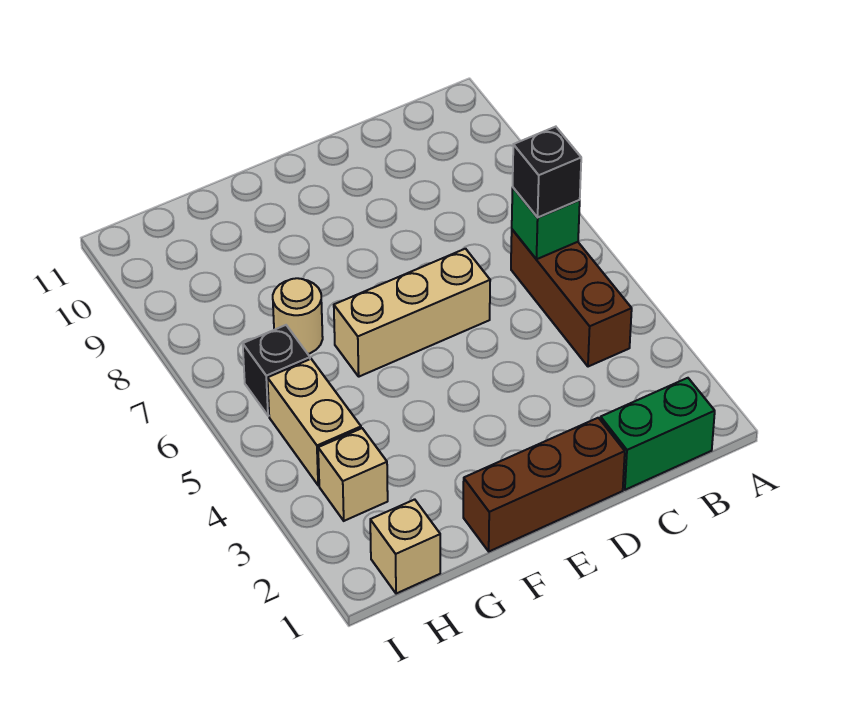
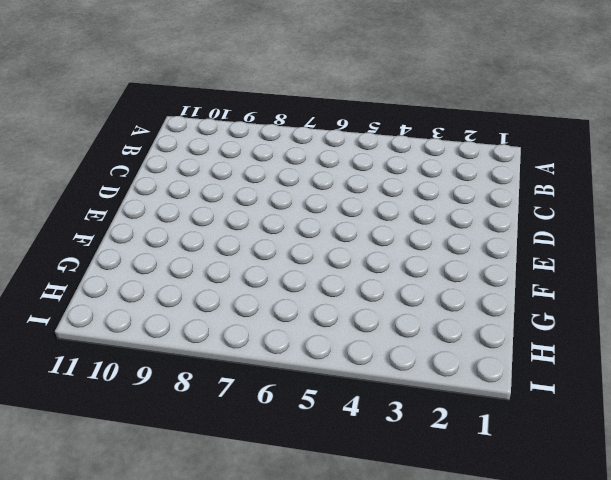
none -> green brick B1:C1 level 1
none -> brown brick B4:B6 level 1

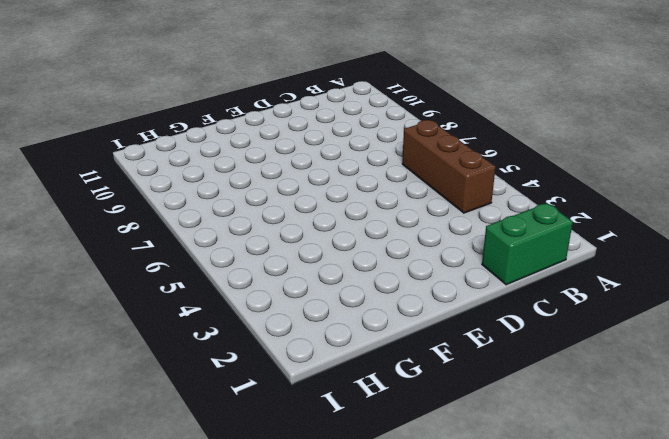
none -> brown brick D1:F1 level 1
none -> tan brick D6:F6 level 1

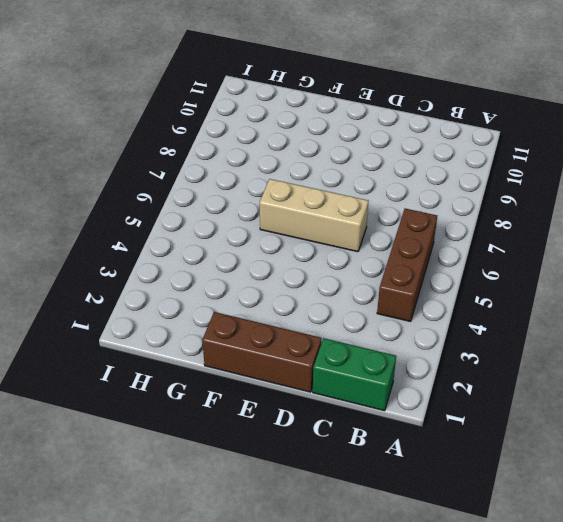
none -> tan round brick G7 level 1
none -> tan brick H1 level 1

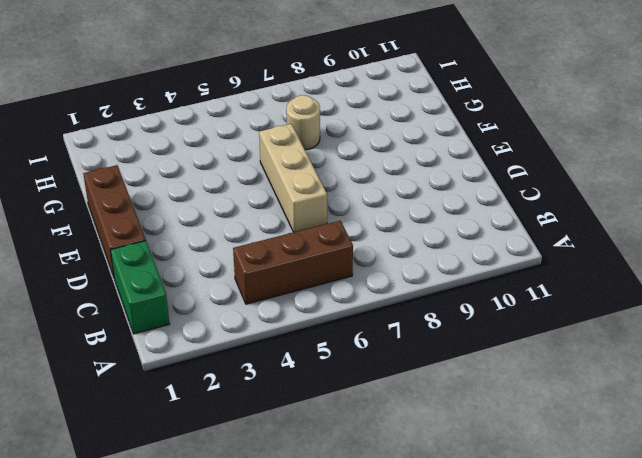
none -> tan brick H1 level 1
none -> tan brick H3 level 1

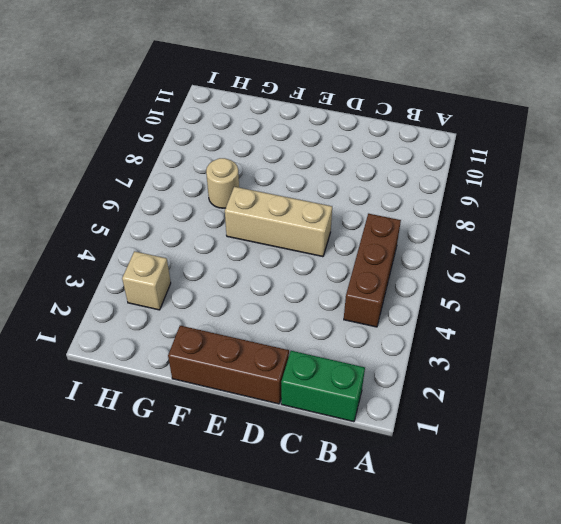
none -> tan brick H1 level 1
none -> tan brick H4:H5 level 1

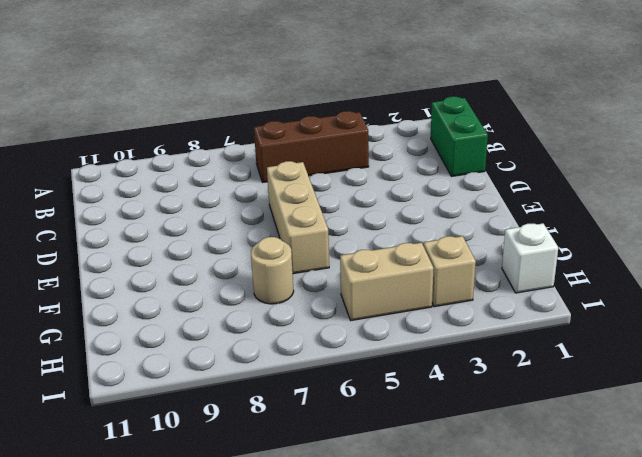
white brick H1 level 1 -> tan brick H1 level 1
none -> brown brick D1:F1 level 1
none -> black brick H6 level 1

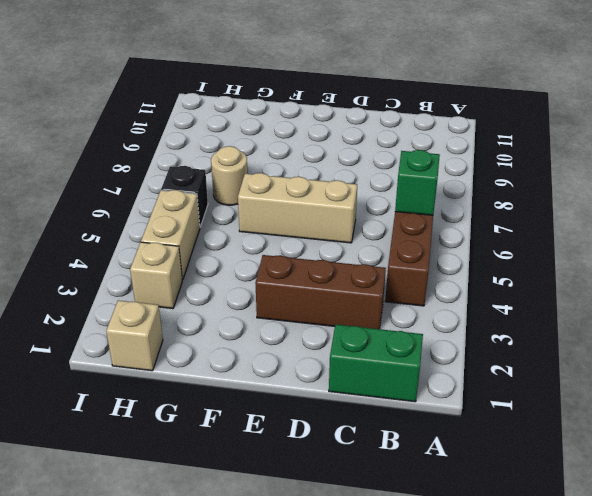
brown brick C3:E3 level 1 -> brown brick D1:F1 level 1
none -> black brick B6 level 3

